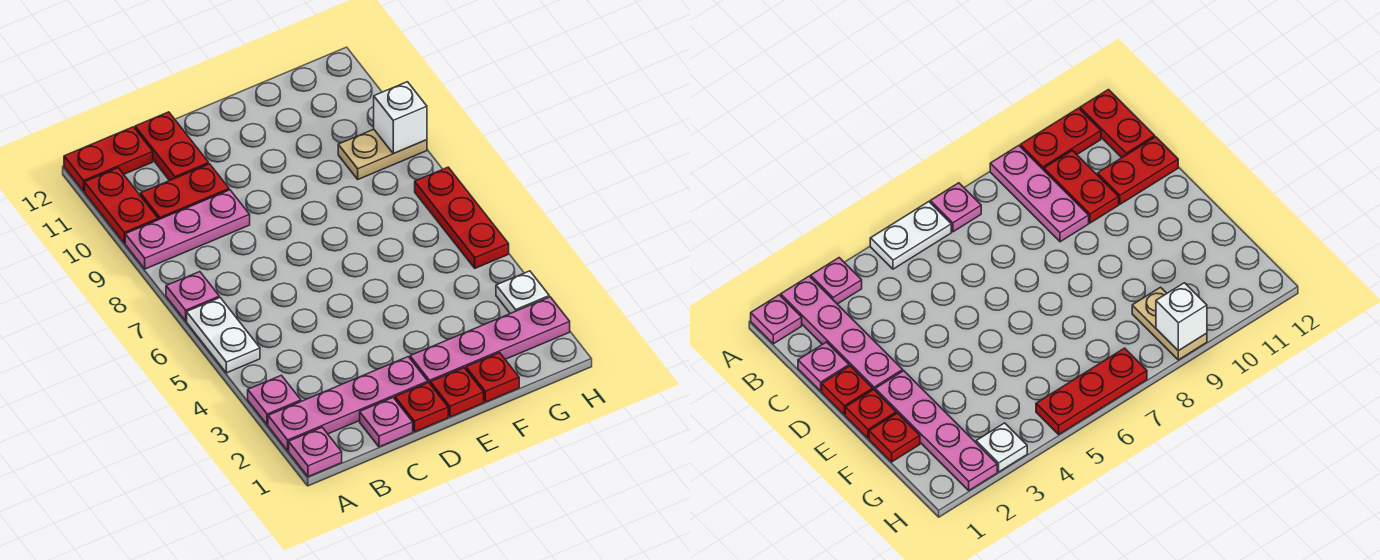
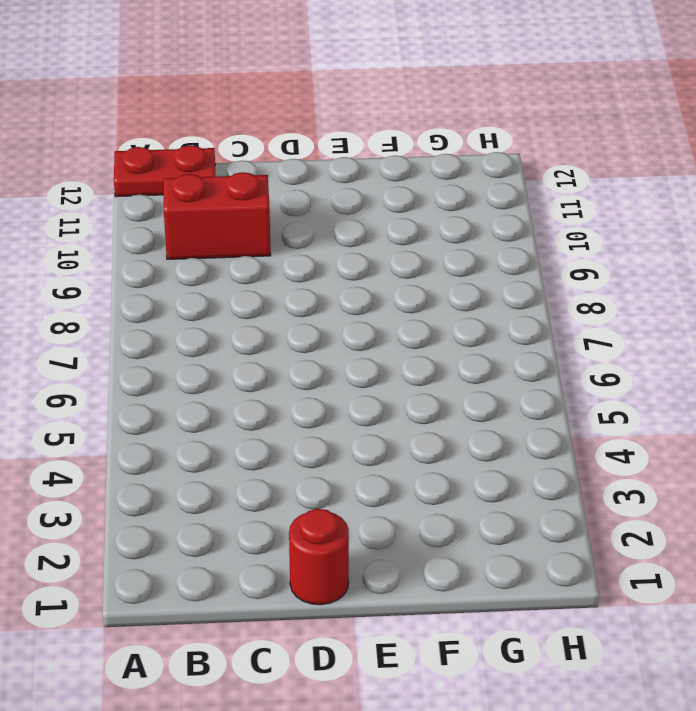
red brick B10:C10 level 1 -> red plate B10:C10 level 1
red round brick D1 level 1 -> red plate D1 level 1
none -> pink plate A1 level 1
none -> pink plate A2:D2 level 1
none -> pink plate A3 level 1

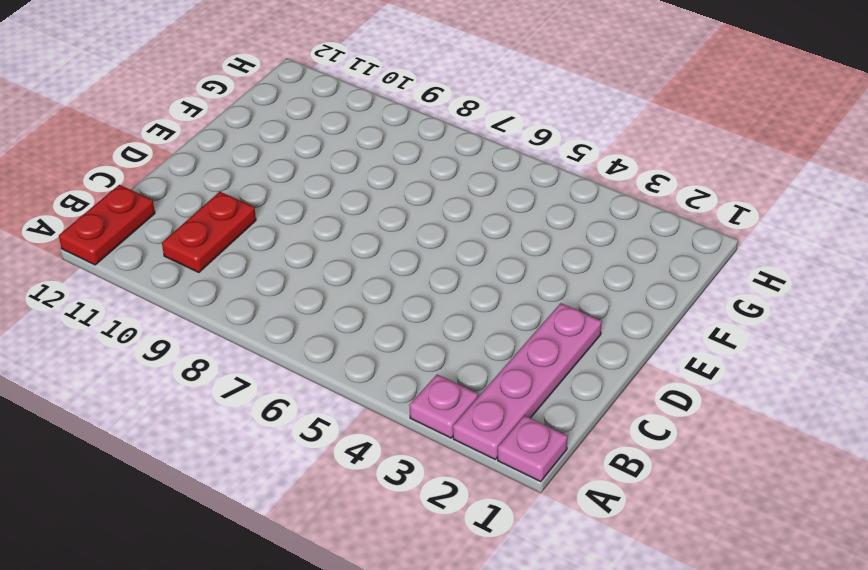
none -> white plate A5:A6 level 1
none -> pink plate A7 level 1
none -> pink plate A9:C9 level 1

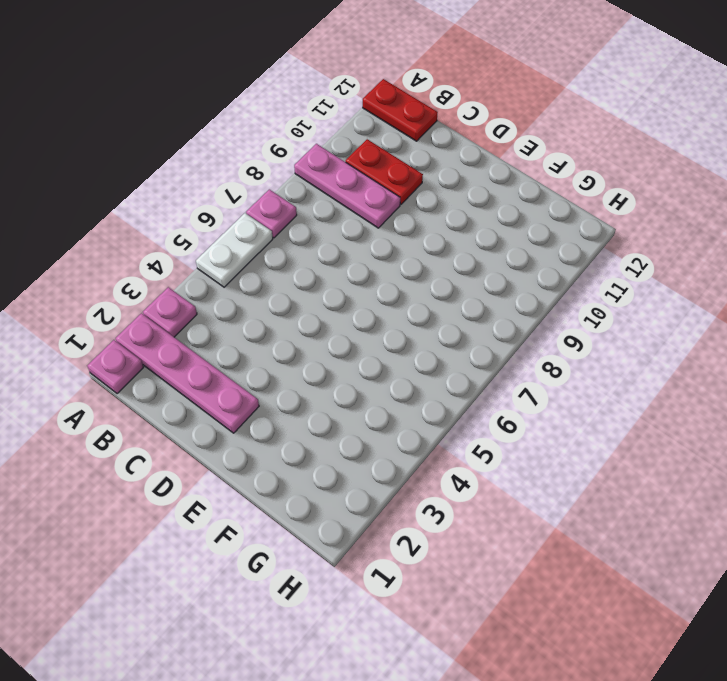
none -> red plate A10:A11 level 1
none -> pink plate C1 level 1
none -> red plate C11:C12 level 1

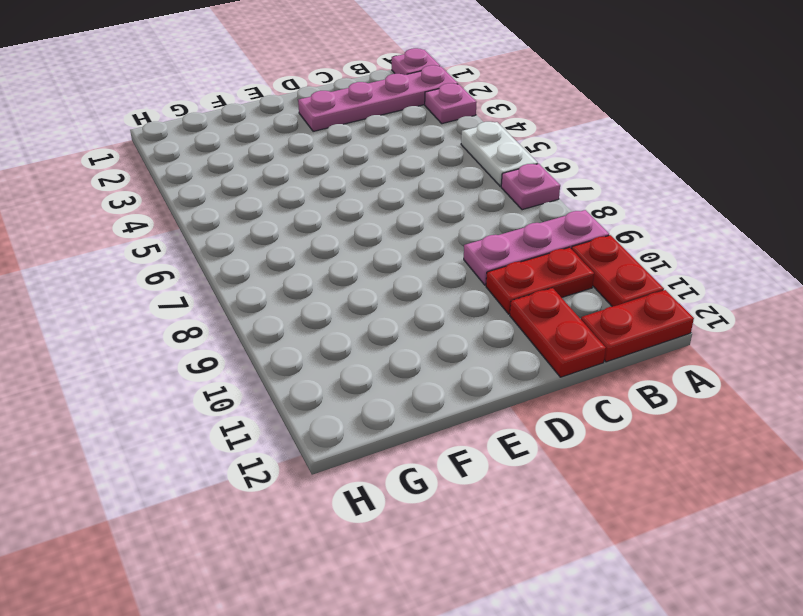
none -> pink plate C1 level 1
none -> red plate D1 level 1
none -> red plate E1 level 1

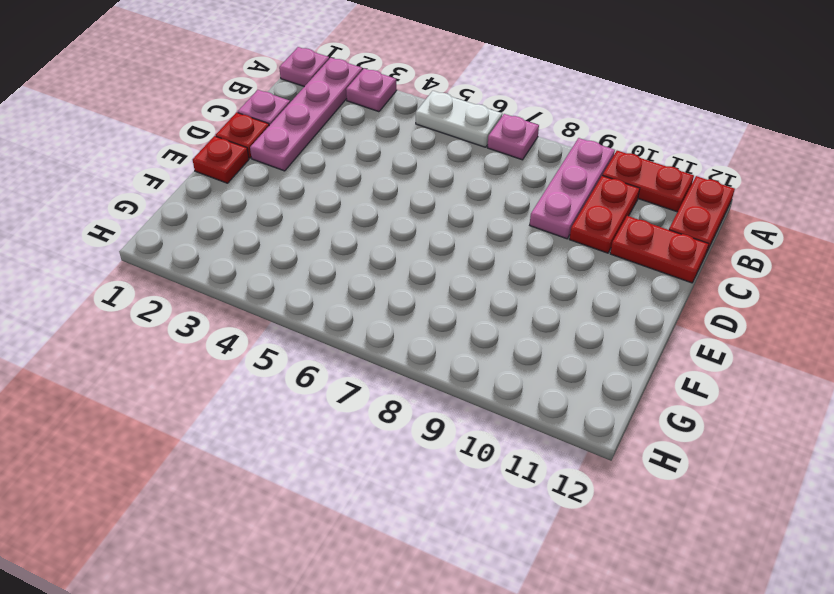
none -> pink plate E2:H2 level 1
none -> red plate F1 level 1
none -> tan plate G9:H9 level 1

